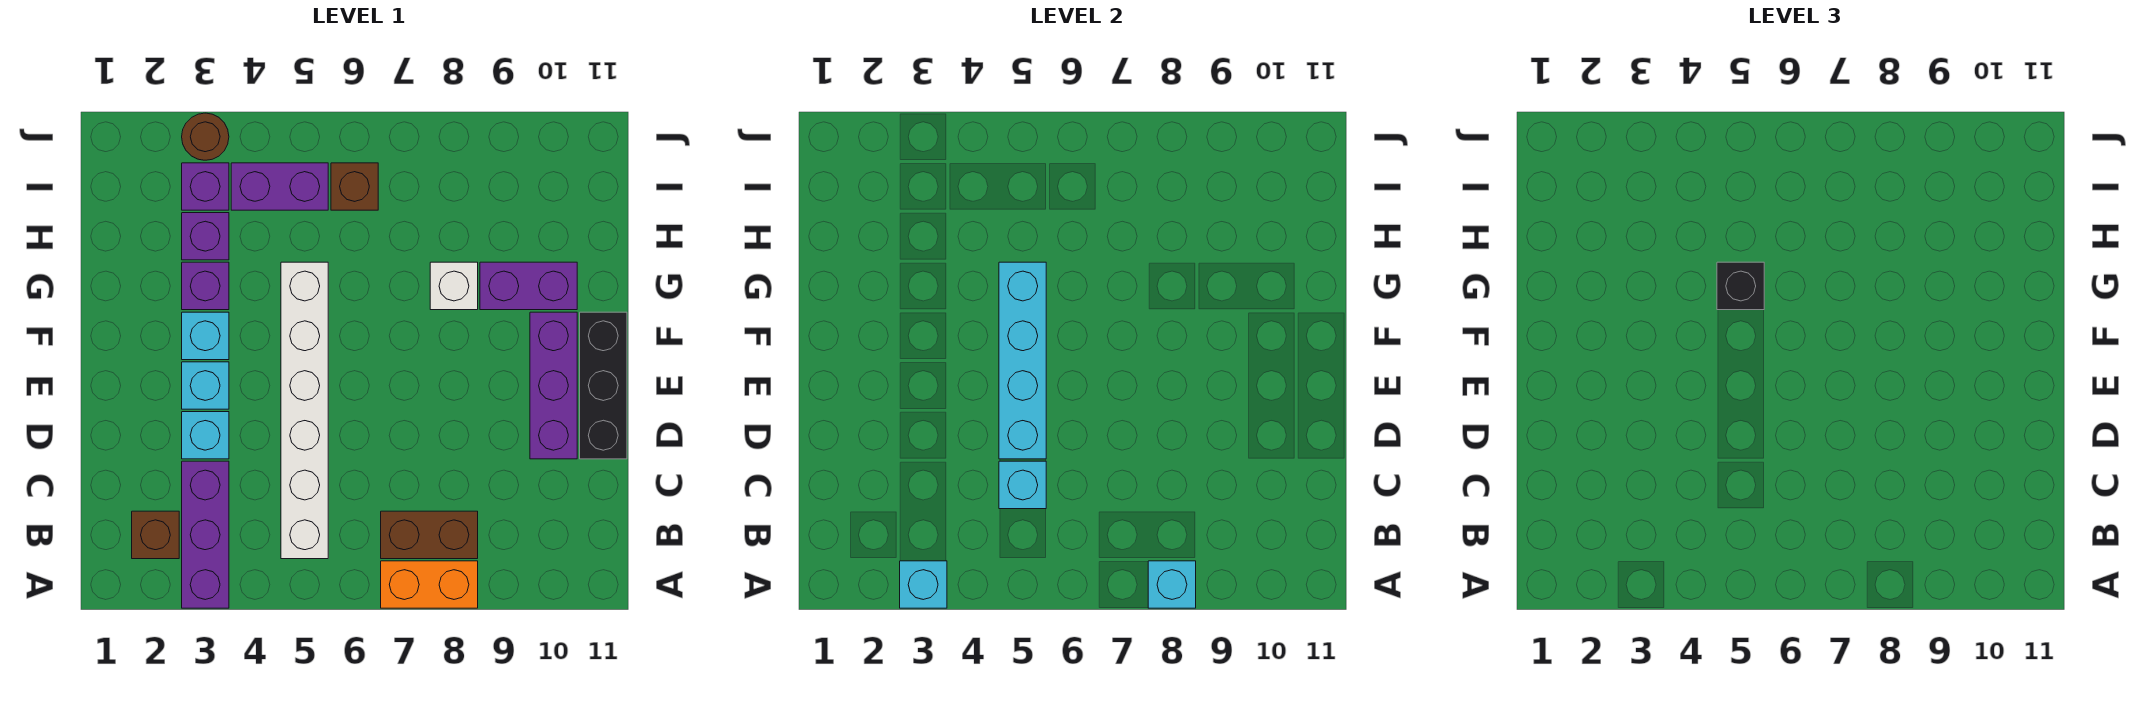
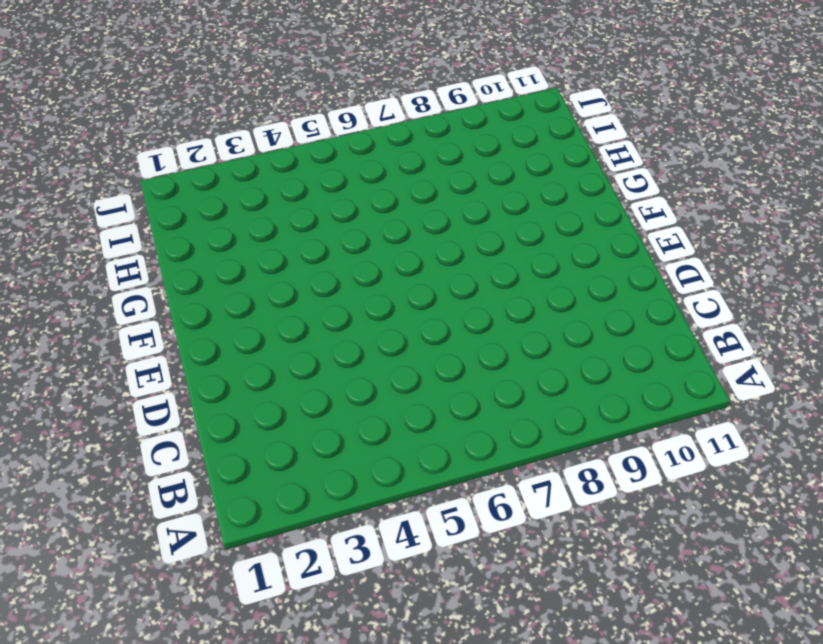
none -> purple brick A3:C3 level 1
none -> orange brick A7:A8 level 1
none -> brown brick B2 level 1

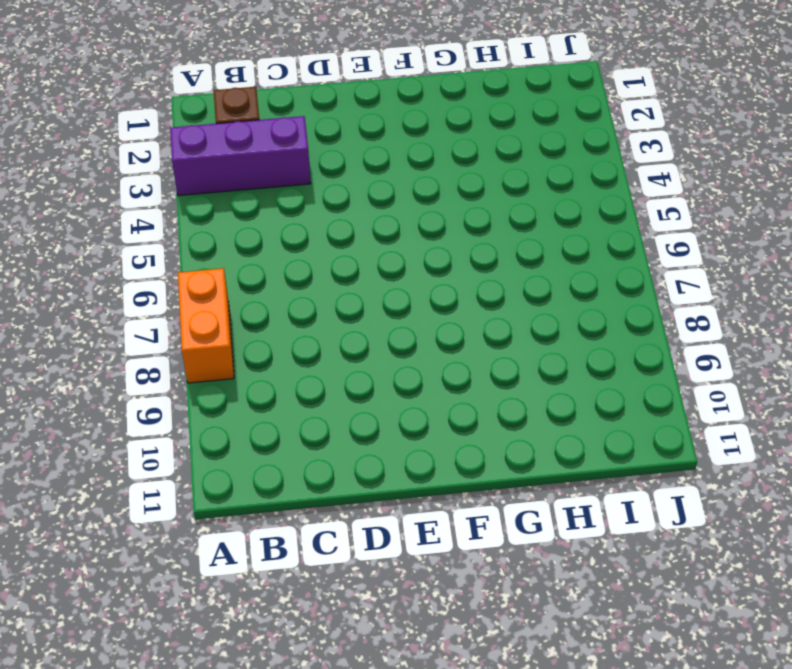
none -> white brick B5:G5 level 1
none -> brown brick B7:B8 level 1
none -> cyan brick D3 level 1

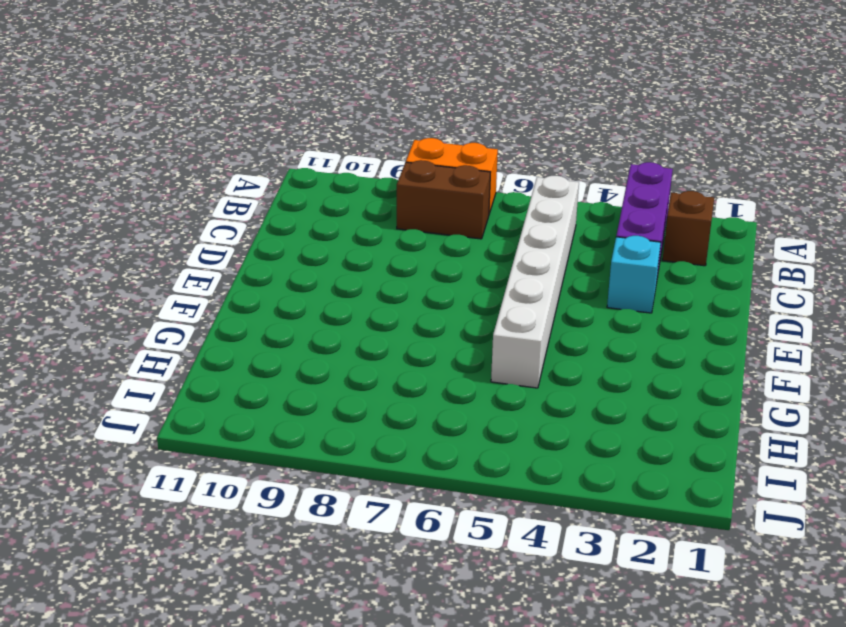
none -> purple brick D10:F10 level 1
none -> black brick D11:F11 level 1
none -> cyan brick E3 level 1

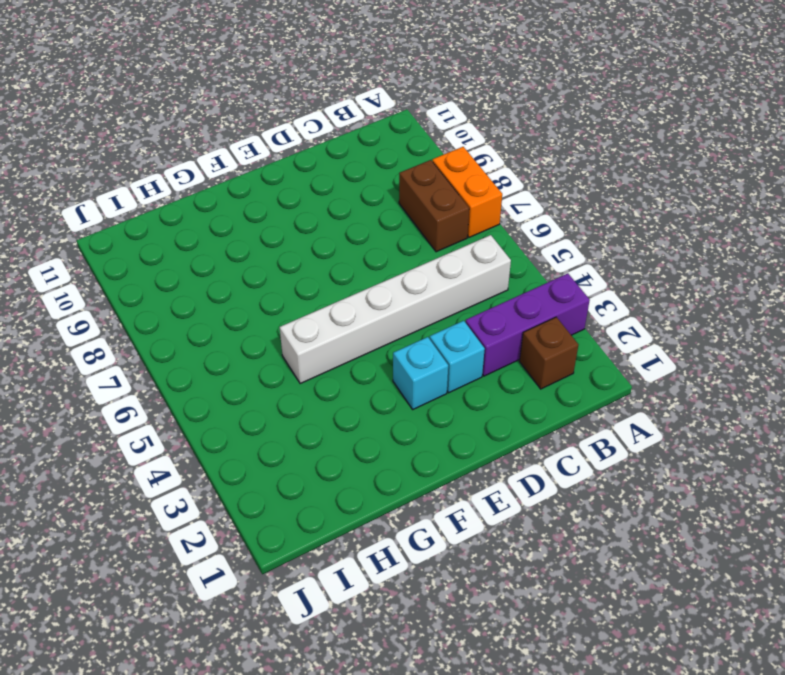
none -> purple brick D10:F10 level 1
none -> black brick D11:F11 level 1
none -> cyan brick F3 level 1

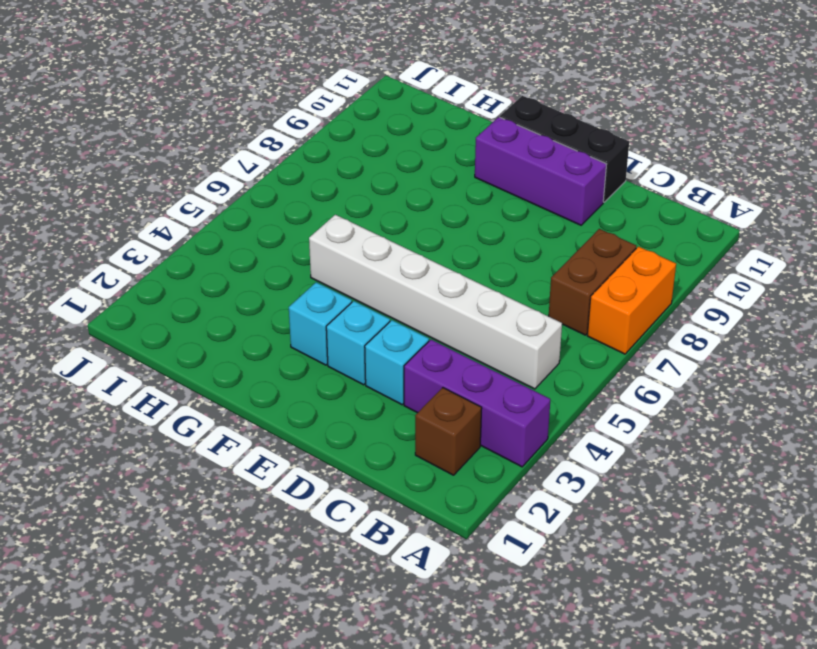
none -> purple brick G3 level 1
none -> white brick G8 level 1
none -> purple brick G9:G10 level 1

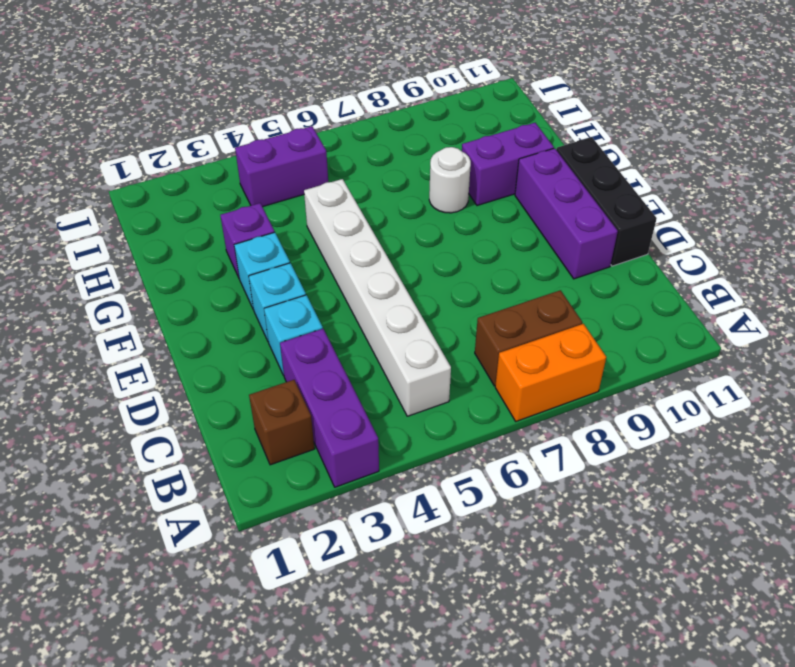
white round brick G8 level 1 -> white brick G8 level 1
none -> purple brick H3 level 1
none -> purple brick I3 level 1
none -> brown brick I6 level 1

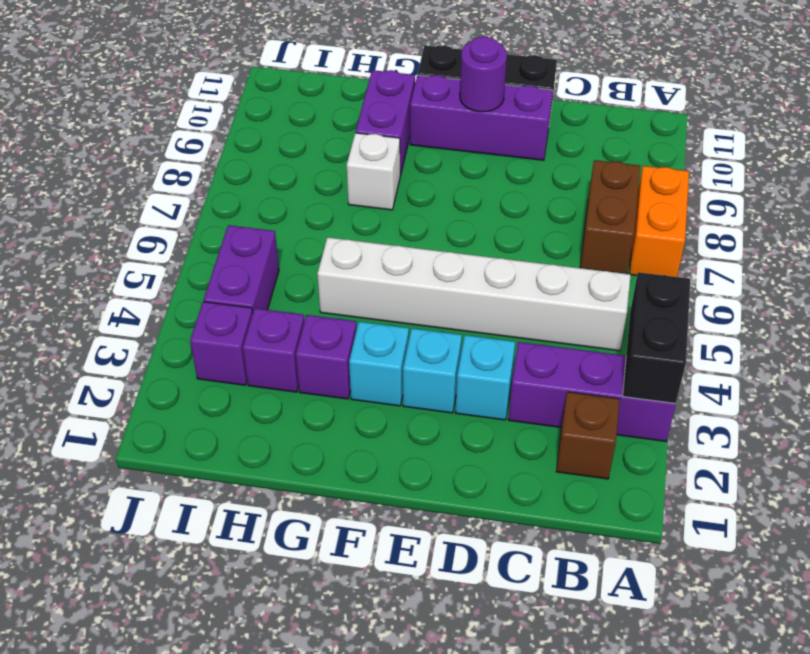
black brick A3:A4 level 2 -> cyan brick A3 level 2
purple round brick E10 level 2 -> none
none -> brown brick I6 level 1
none -> brown round brick J3 level 1
none -> cyan brick A8 level 2

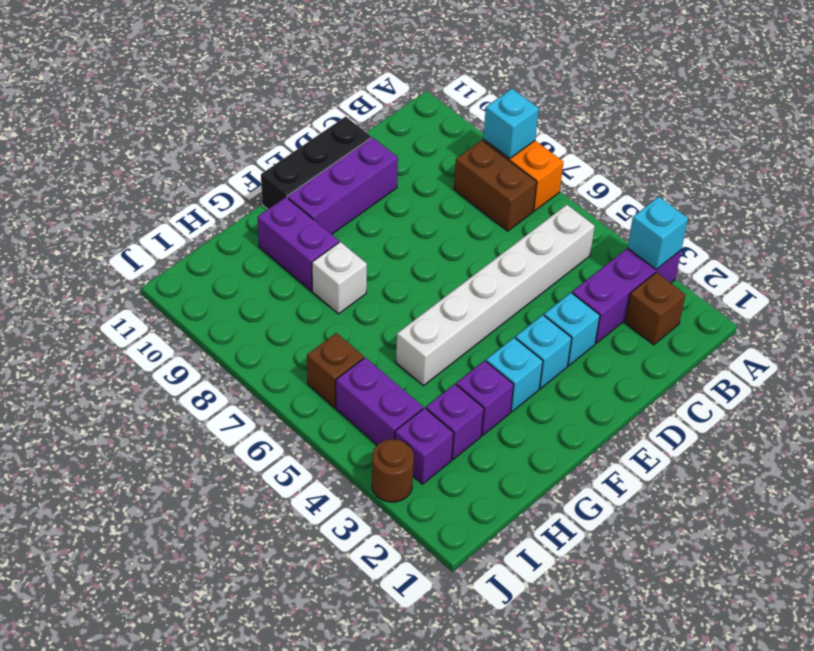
none -> cyan brick C5 level 2
none -> cyan brick D5:G5 level 2
none -> black brick G5 level 3

